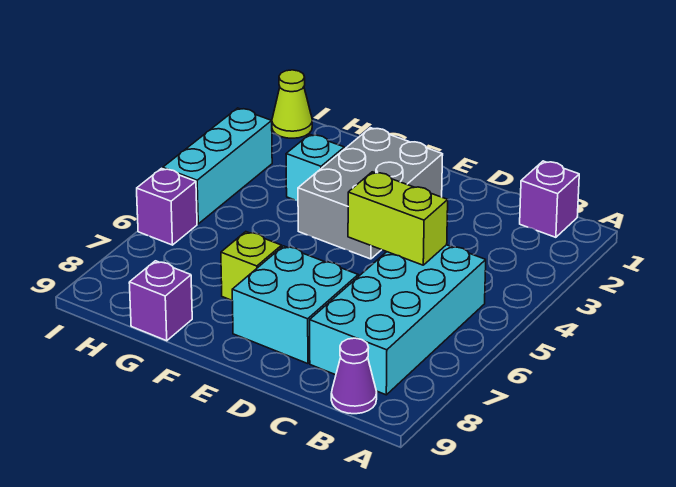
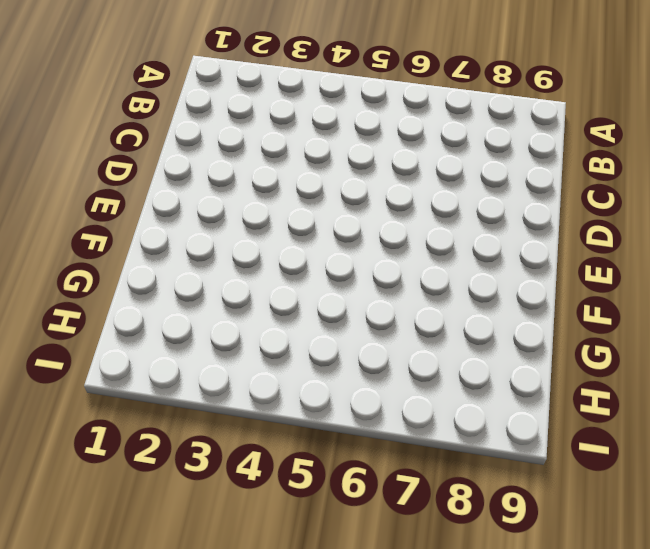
none -> purple brick B1 level 1
none -> cyan brick B5:C8 level 1
none -> purple cone B9 level 1

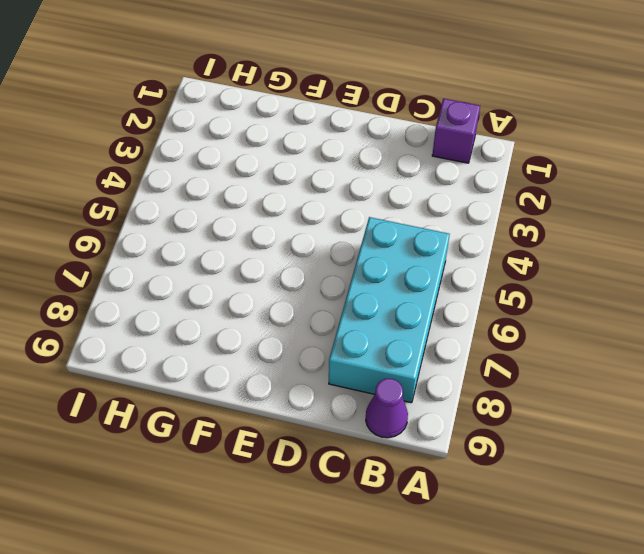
none -> cyan brick D7:E8 level 1
none -> grey brick E2:F4 level 1
none -> lime brick F7 level 1

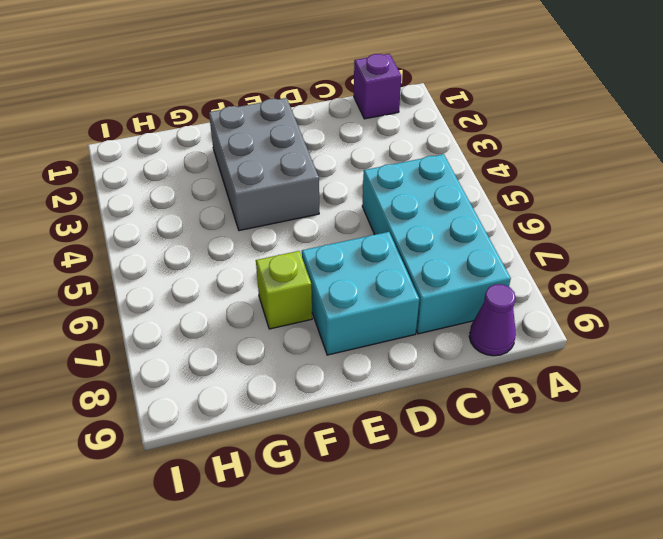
none -> cyan brick G3 level 1
none -> purple brick G9 level 1
none -> lime cone I1 level 1

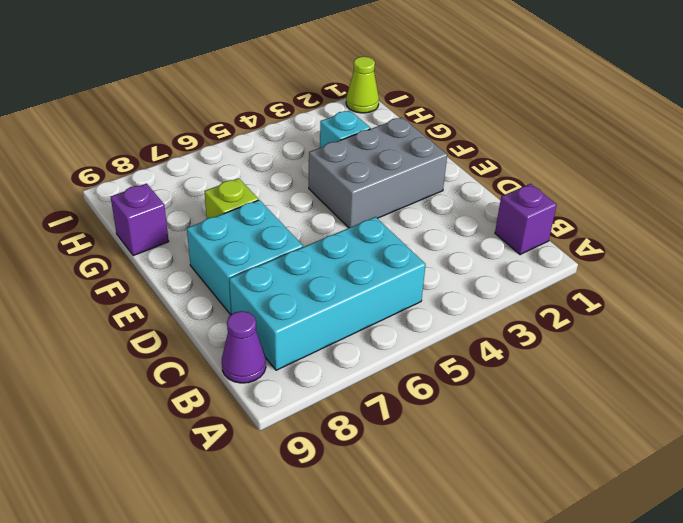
none -> cyan brick I3:I5 level 1
none -> purple brick I6 level 1
none -> lime brick C5:D5 level 2

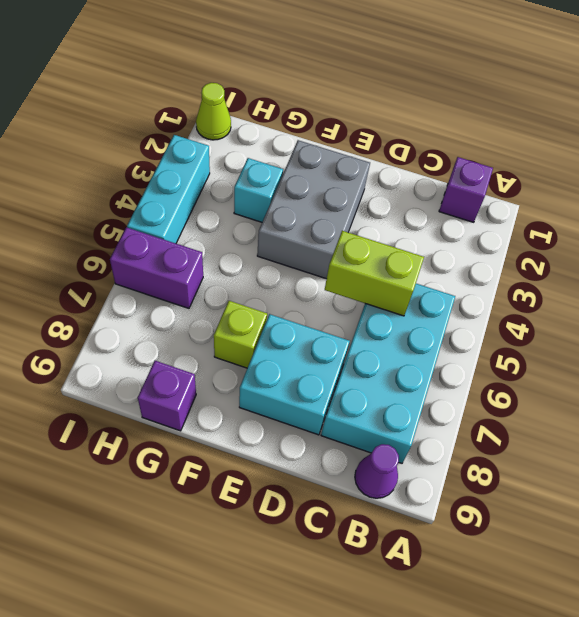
purple brick H6:I6 level 1 -> purple brick I6 level 1

